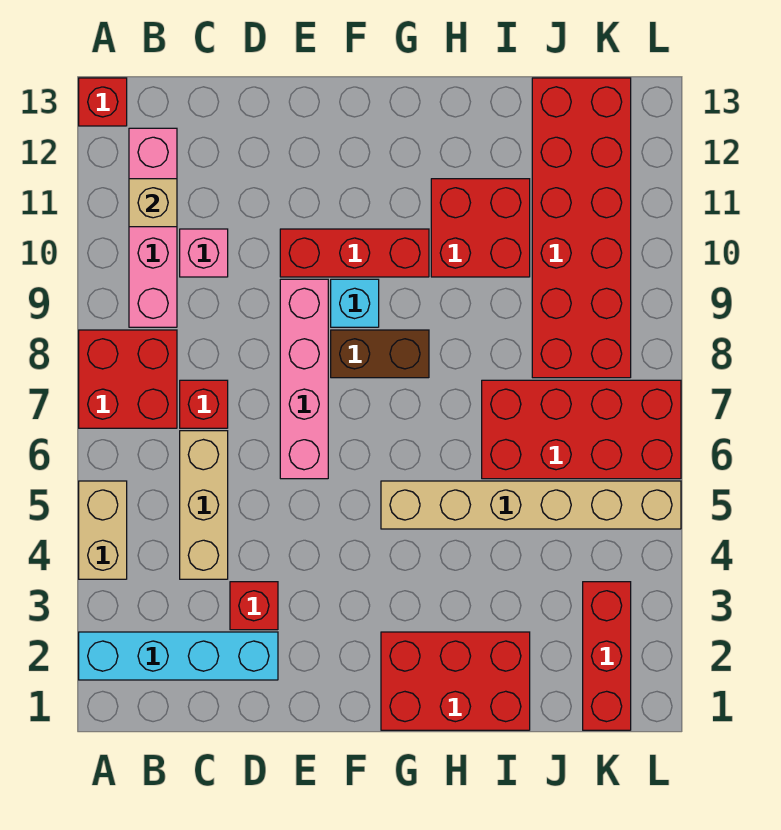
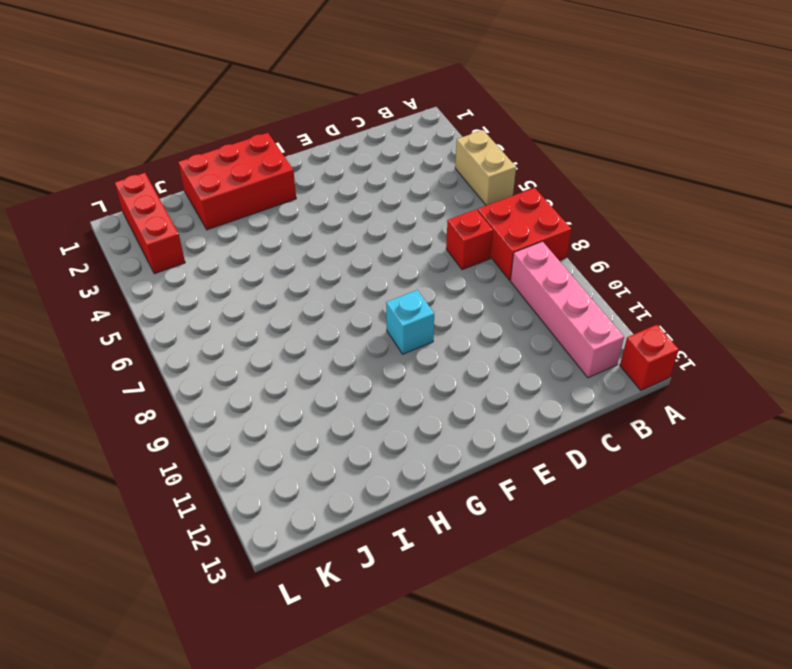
none -> cyan brick A2:D2 level 1
none -> tan brick C4:C6 level 1
none -> pink brick C10 level 1

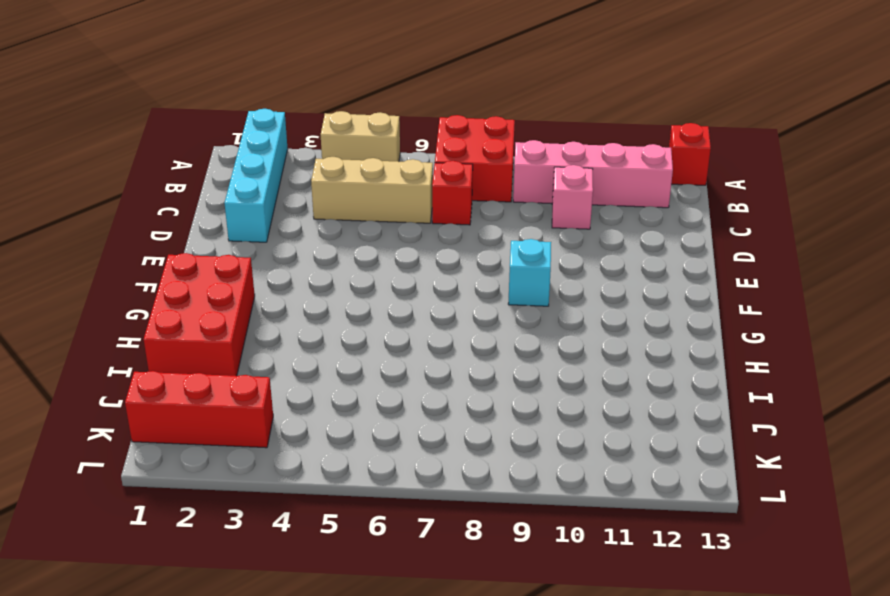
none -> red brick D3 level 1
none -> pink brick E6:E9 level 1
none -> red brick E10:G10 level 1

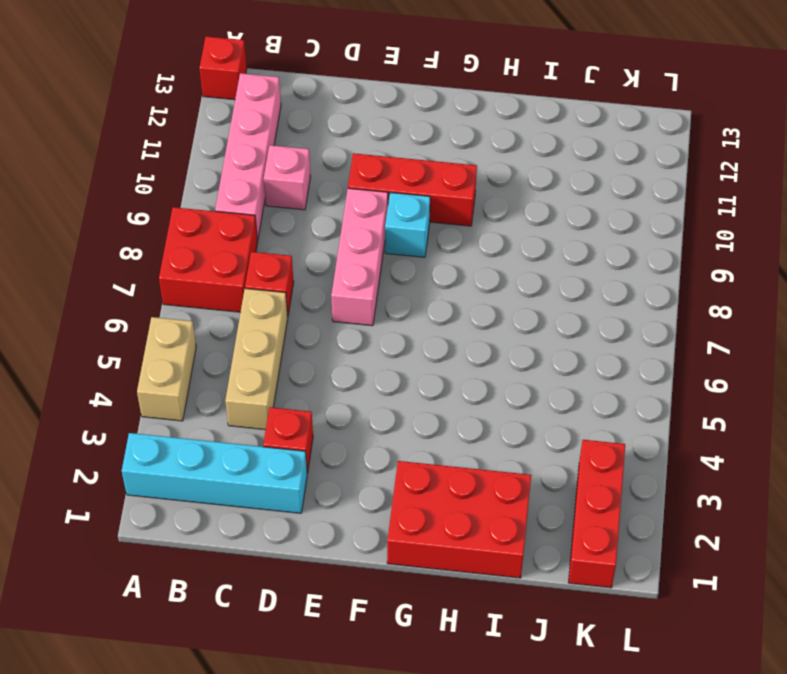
pink brick E7:E9 level 1 -> pink brick E6:E9 level 1
none -> brown brick F8:G8 level 1
none -> tan brick G5:L5 level 1
none -> red brick H10:I11 level 1

